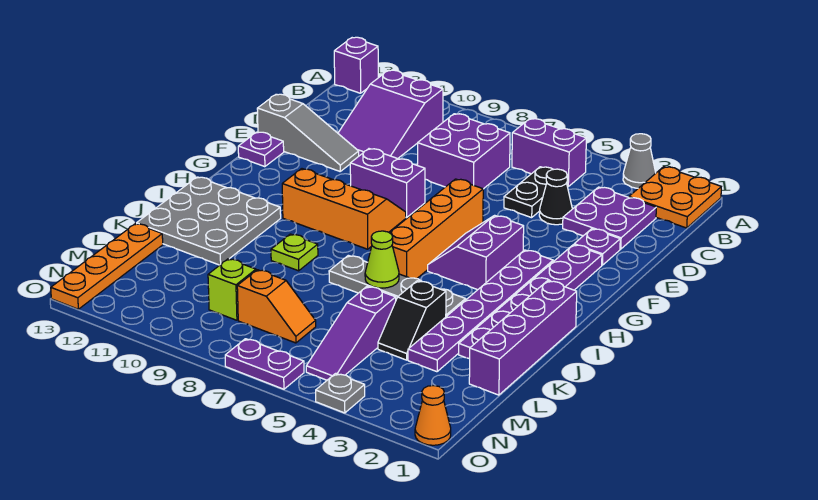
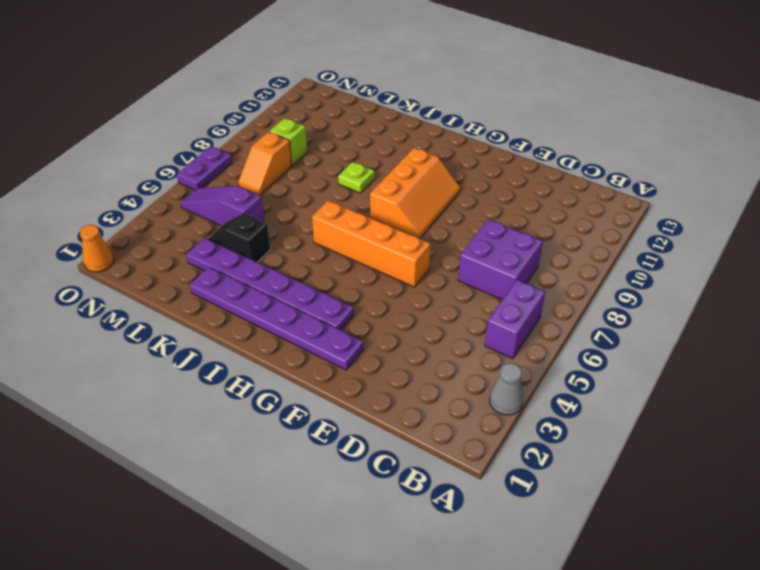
none -> orange plate A1:B2 level 1
none -> purple brick A13 level 1
none -> purple slope B10:D11 level 1 top B
none -> purple plate C2:D3 level 1

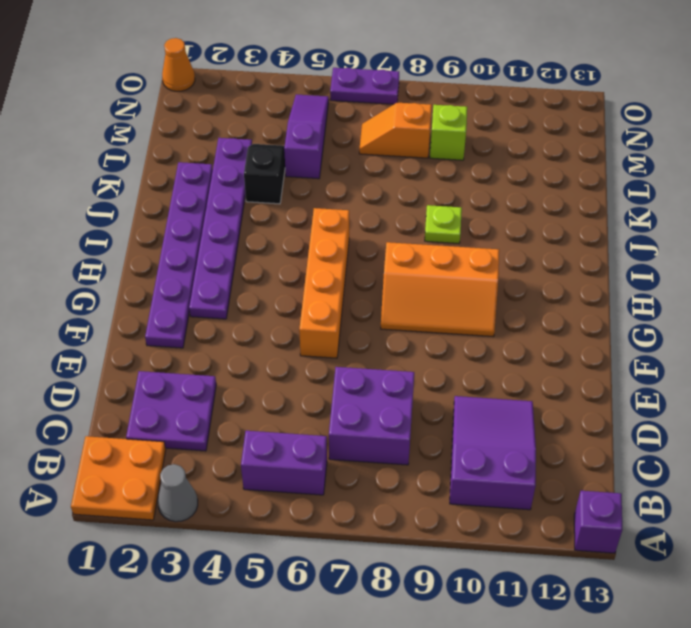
none -> black plate C5:D5 level 1
none -> black cone D4 level 1
none -> purple plate E2 level 1
none -> grey slope E11:E13 level 1 top 13

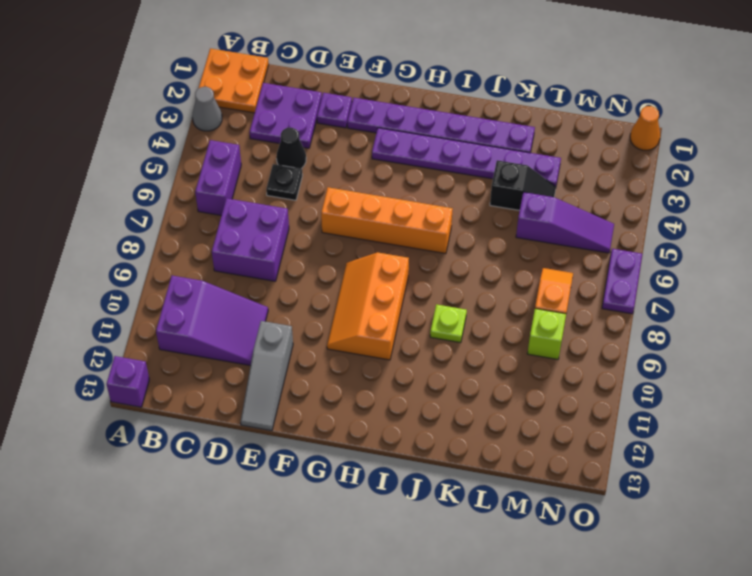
black plate D5 level 1 -> black plate C5:D5 level 1
grey slope E11:E13 level 1 top 11 -> grey slope E11:E13 level 1 top 13
none -> purple brick F8:F9 level 1
none -> purple plate F13 level 1
none -> purple slope G4:H5 level 1 top 4
none -> purple brick I1:L1 level 1

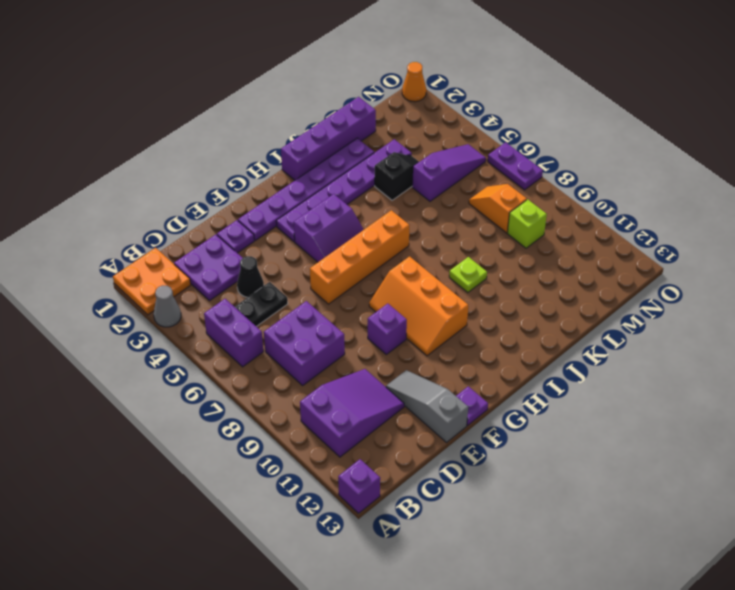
purple brick F9 level 1 -> purple brick F8:F9 level 1
none -> grey plate I11:K13 level 1
none -> grey plate J4:J7 level 1
none -> orange plate L13:O13 level 1
none -> grey plate O4 level 1

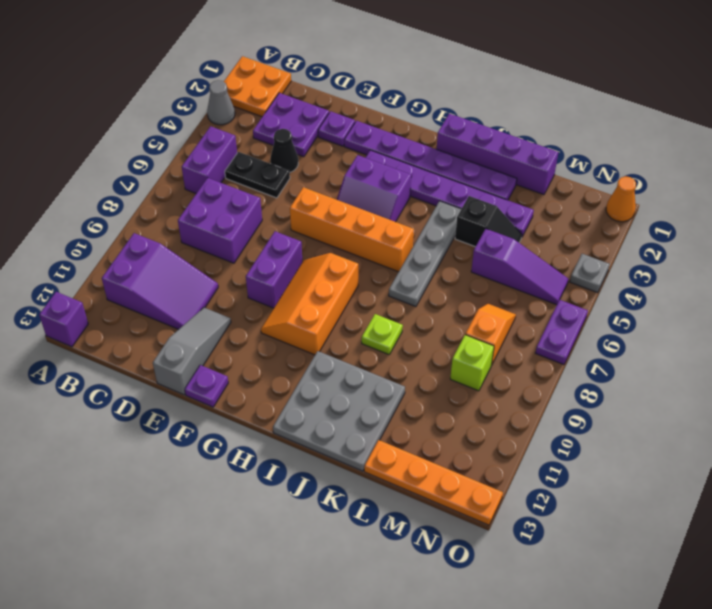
none -> lime cone J6 level 2

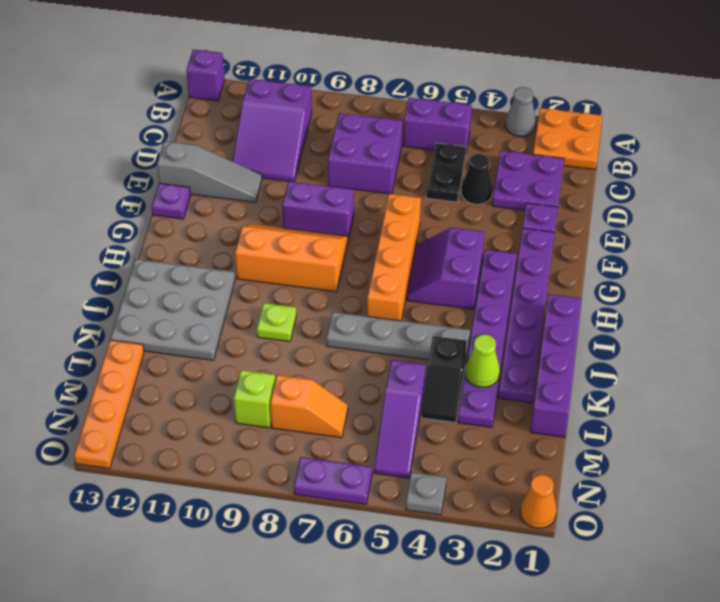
lime cone K3 level 2 -> lime cone J6 level 2

